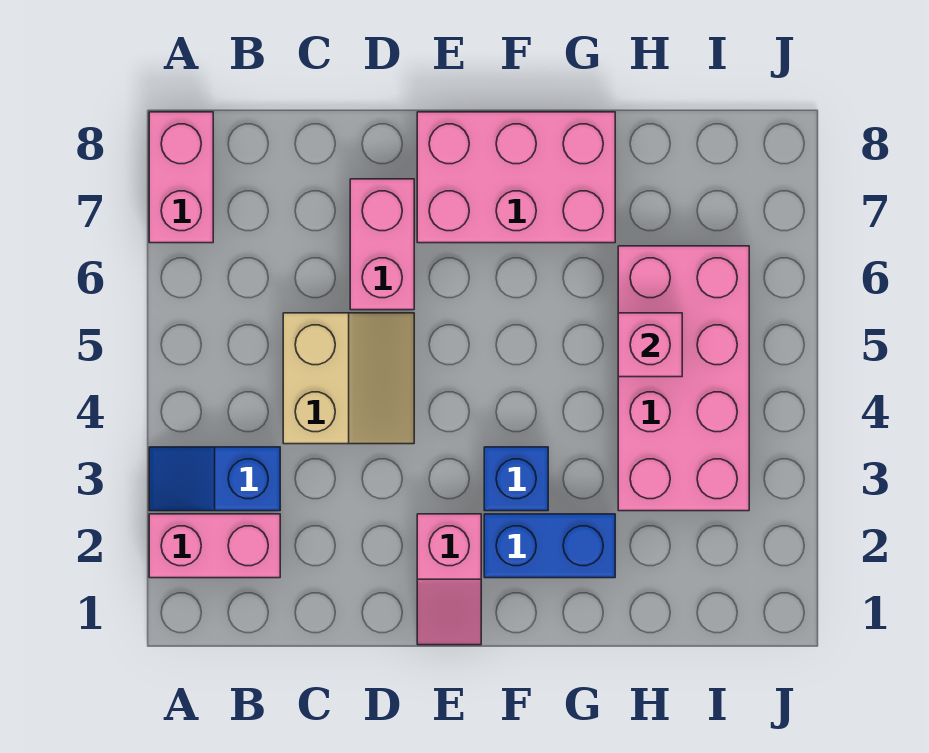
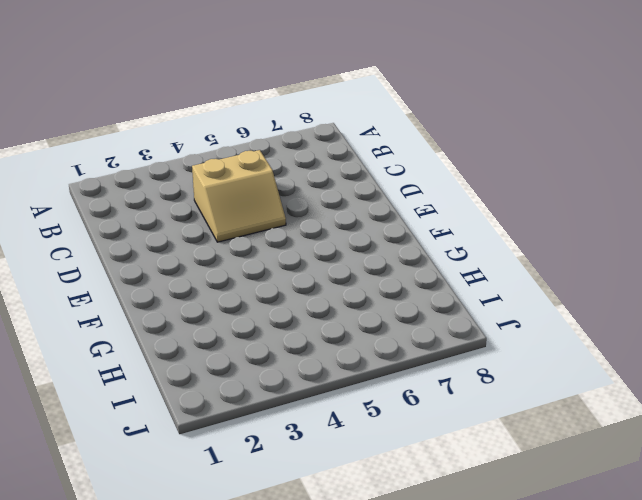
none -> pink brick A2:B2 level 1
none -> blue slope A3:B3 level 1 top B

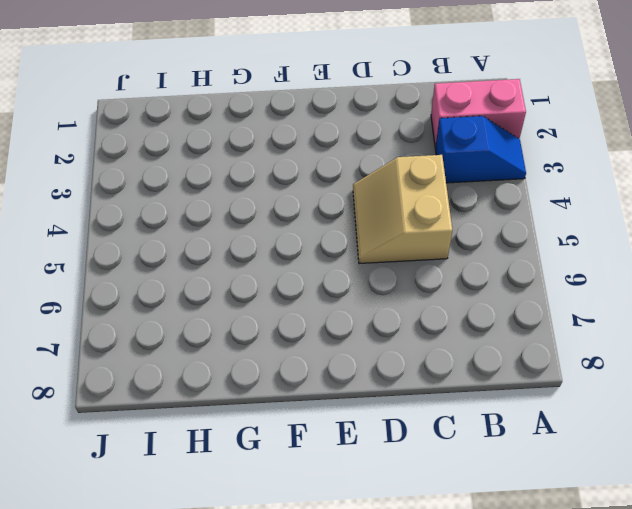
none -> pink brick A7:A8 level 1
none -> pink brick D6:D7 level 1

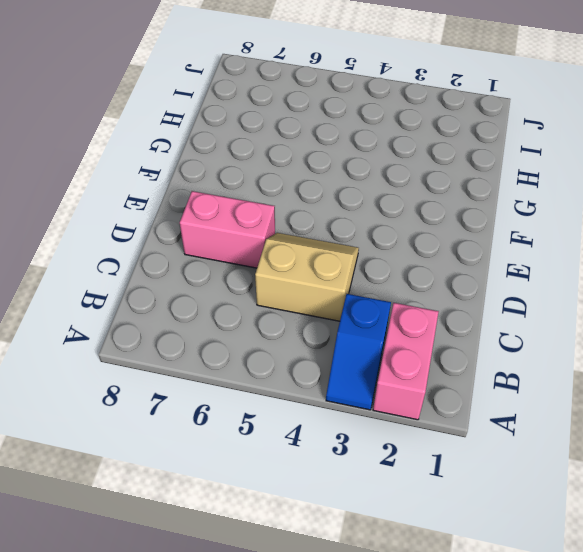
none -> pink brick A7:A8 level 1
none -> pink slope E1:E2 level 1 top 2

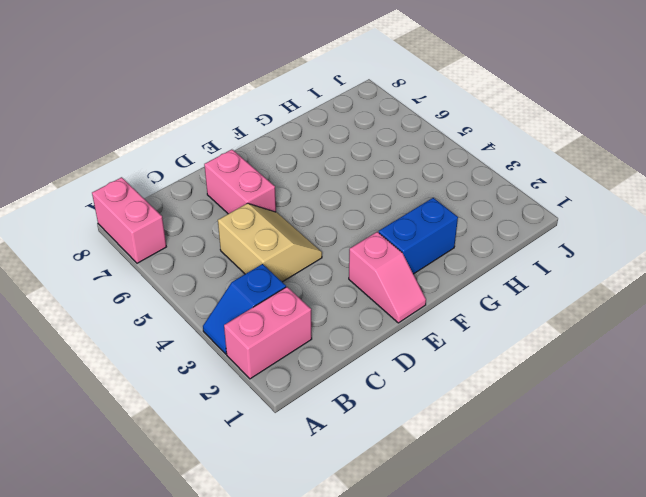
none -> pink brick E7:G8 level 1
none -> blue brick F3 level 1

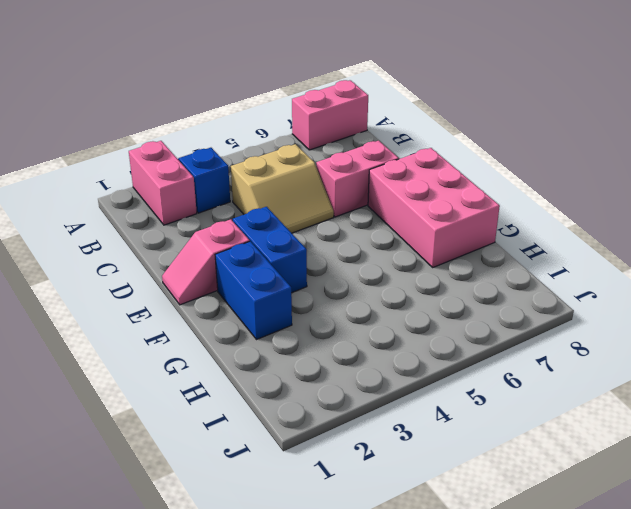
blue brick E3:F3 level 1 -> blue brick F3 level 1
none -> pink brick H3:I6 level 1
none -> pink brick H5 level 2

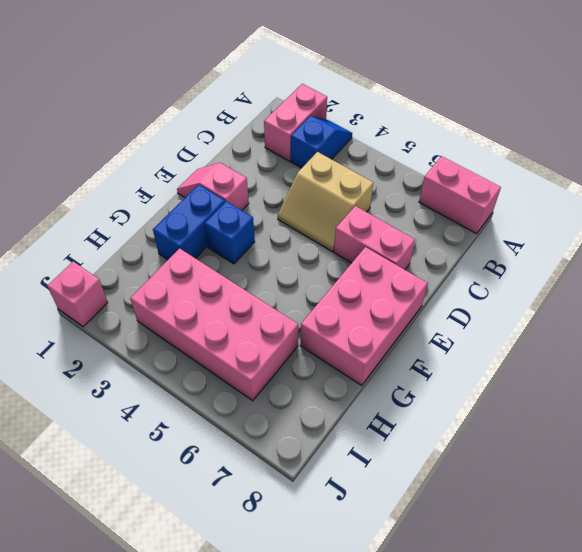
pink brick J1 level 1 -> pink brick H5 level 2

